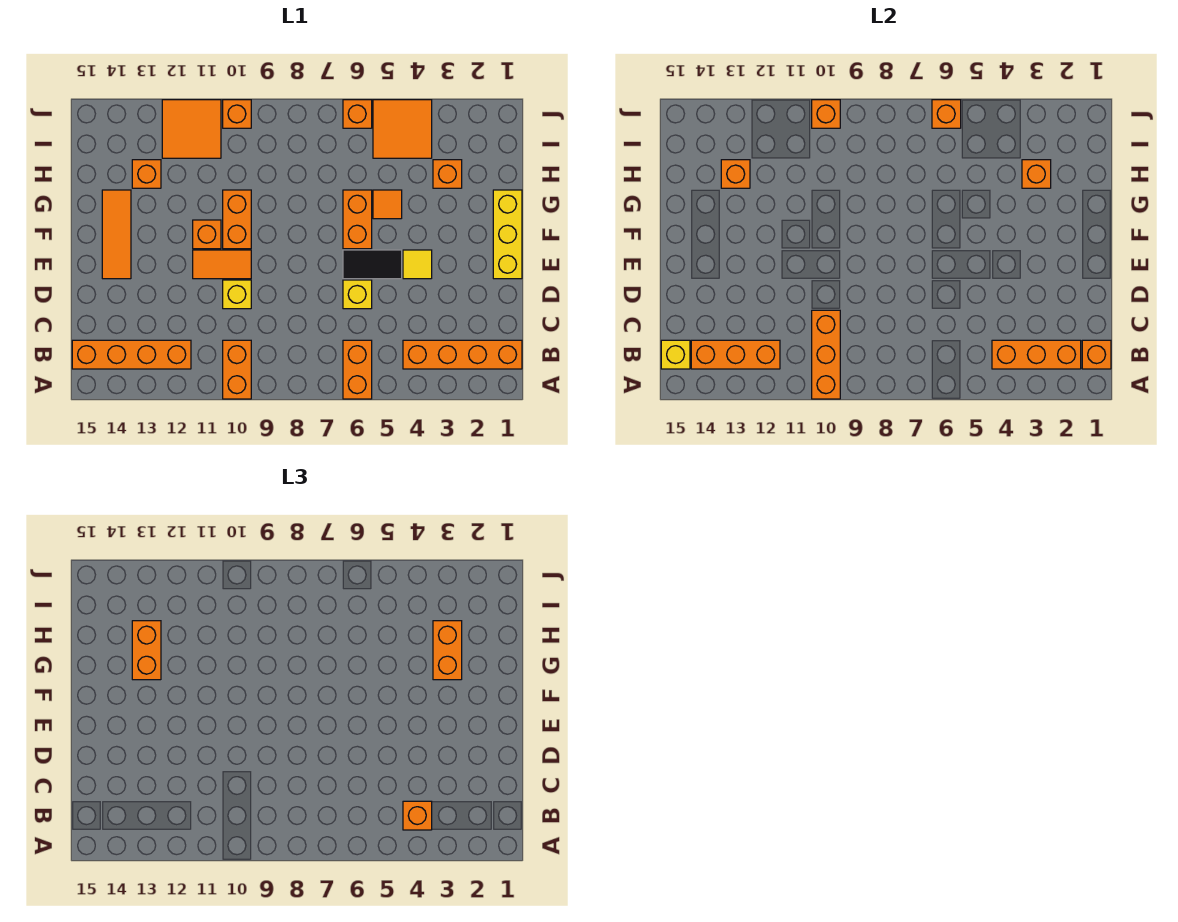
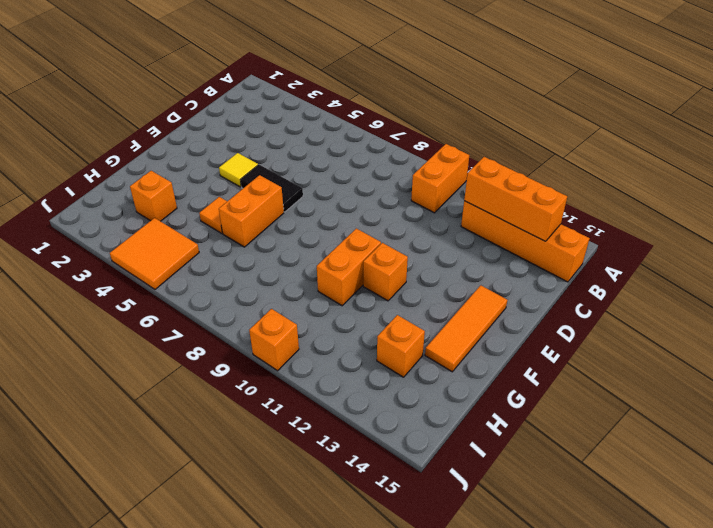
none -> orange brick A6:B6 level 1
none -> orange brick B1:B4 level 1
none -> yellow brick D6 level 1
none -> yellow brick D10 level 1

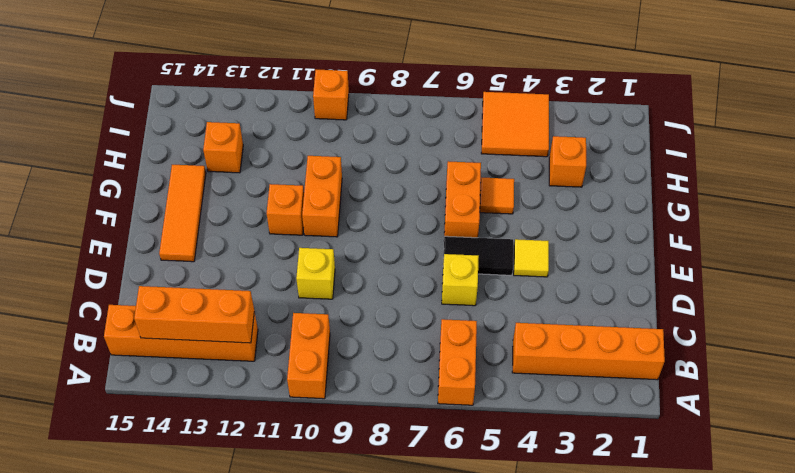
none -> yellow brick E1:G1 level 1
none -> orange tile E10:E11 level 1
none -> orange tile I11:J12 level 1
none -> orange brick J6 level 1

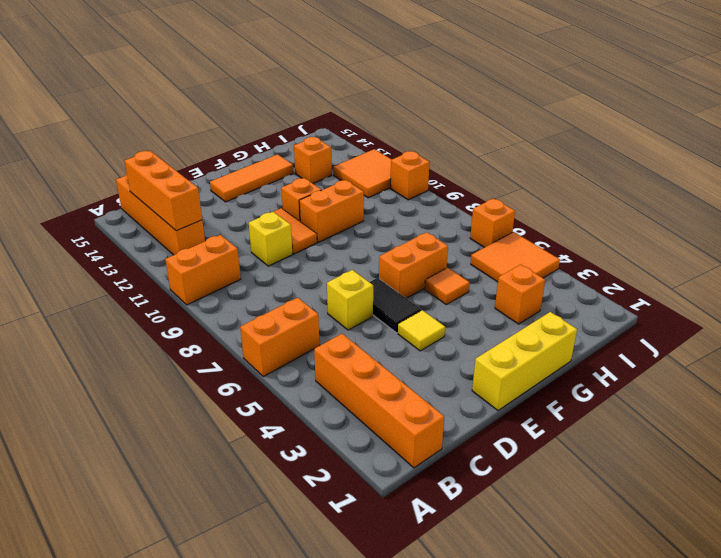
none -> orange brick A10:C10 level 2
none -> orange brick B1 level 2
none -> orange brick B2:B4 level 2
none -> yellow brick B15 level 2

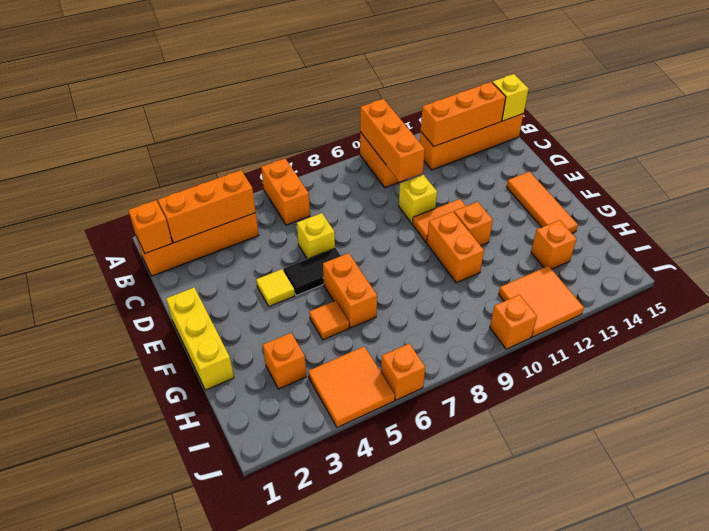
none -> orange brick H3 level 2
none -> orange brick H13 level 2
none -> orange brick J6 level 2
none -> orange brick J10 level 2

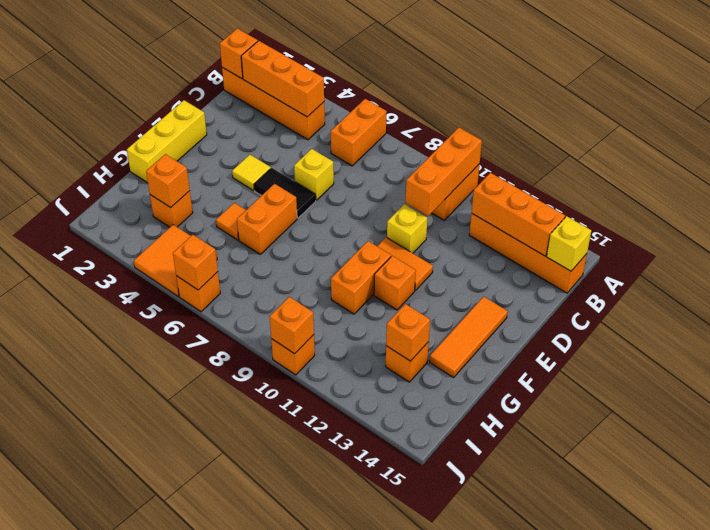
none -> orange tile I11:J12 level 1
none -> orange brick B4 level 3
none -> orange brick G3:H3 level 3
none -> orange brick G13:H13 level 3

